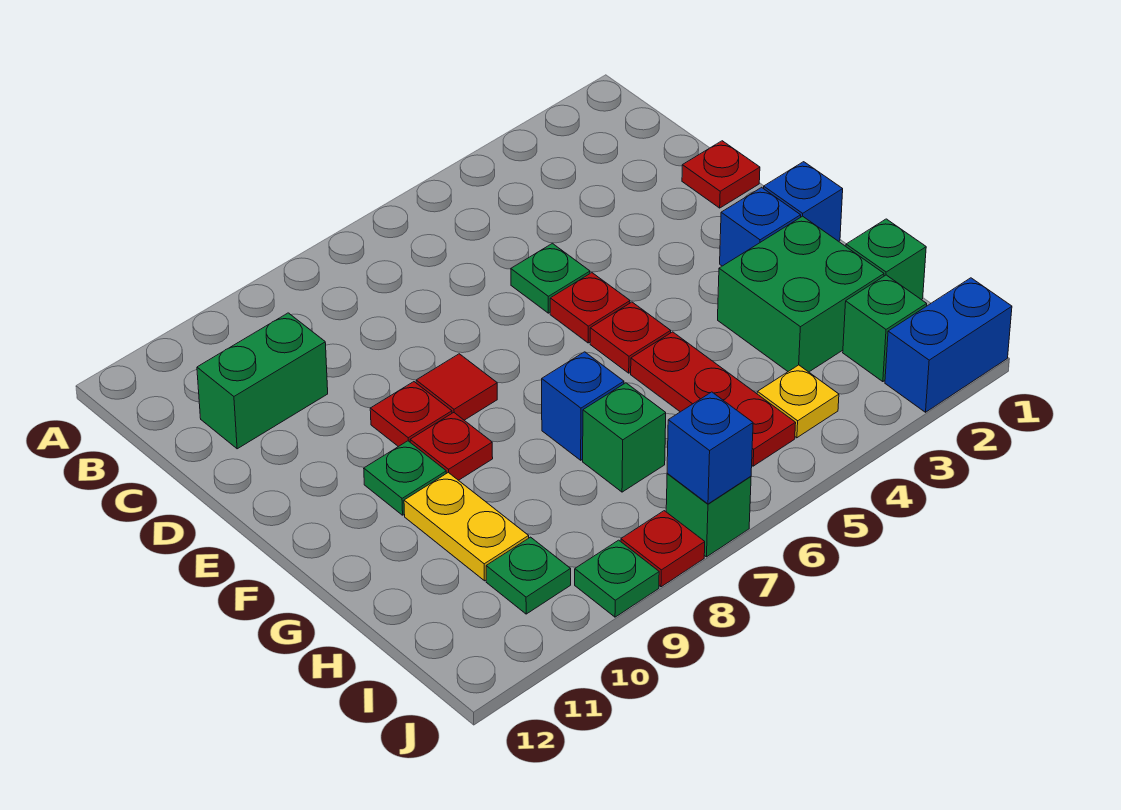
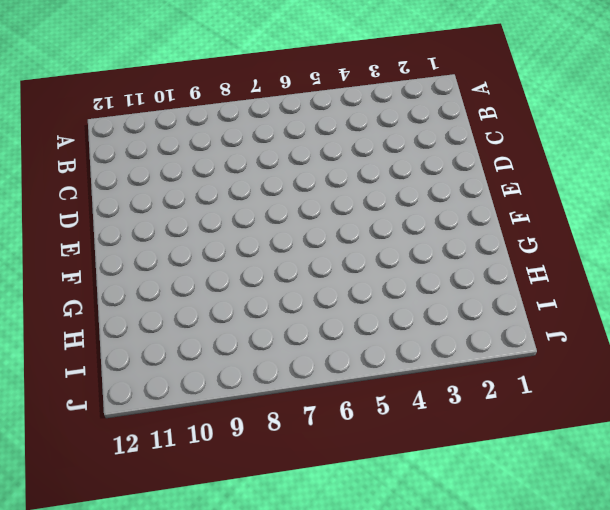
none -> green brick C10:C11 level 1
none -> red plate D1 level 1
none -> green plate D5 level 1

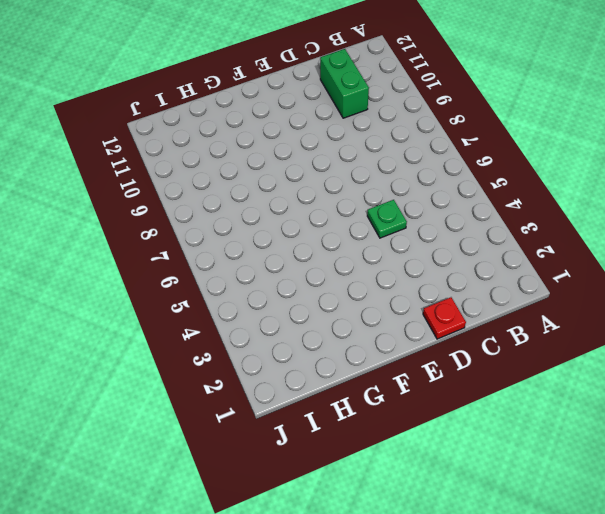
none -> red plate E5 level 1
none -> red tile E8 level 1
none -> red plate E9 level 1

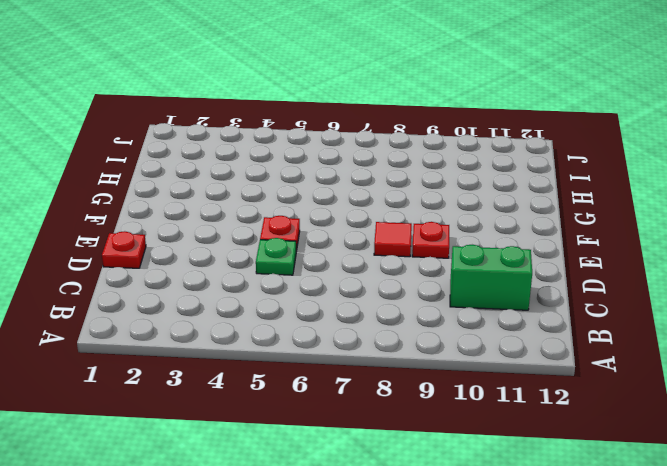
none -> blue brick F1 level 1
none -> blue brick F2 level 1
none -> red plate F5 level 1

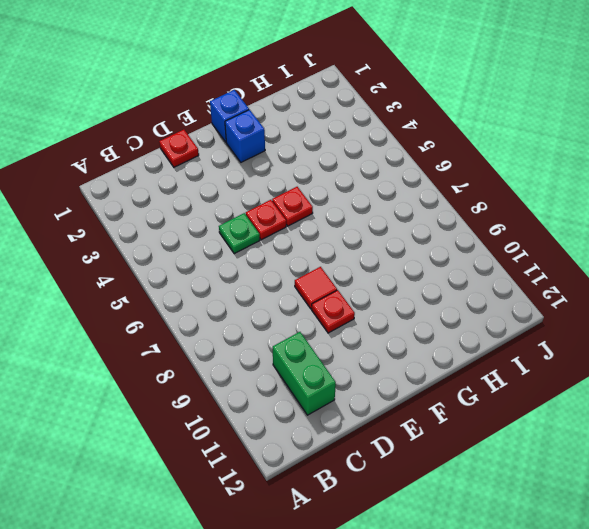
none -> red plate F9 level 1
none -> green plate F10 level 1
none -> green brick G2:H3 level 1

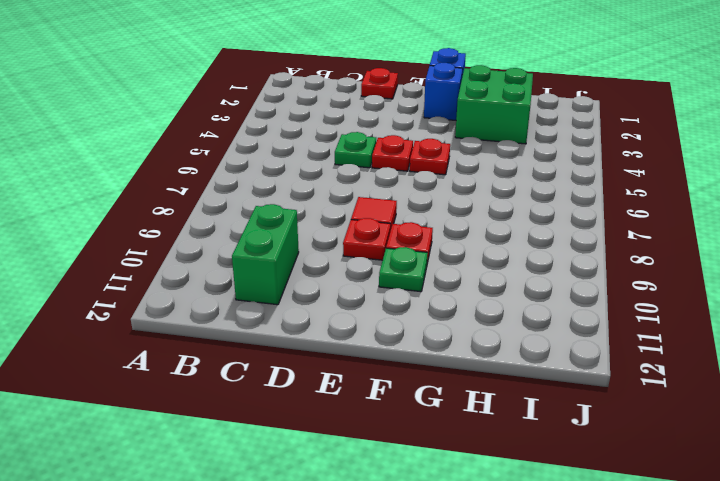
none -> red plate G5:I5 level 1
none -> blue brick G7 level 1
none -> yellow plate G10:H10 level 1

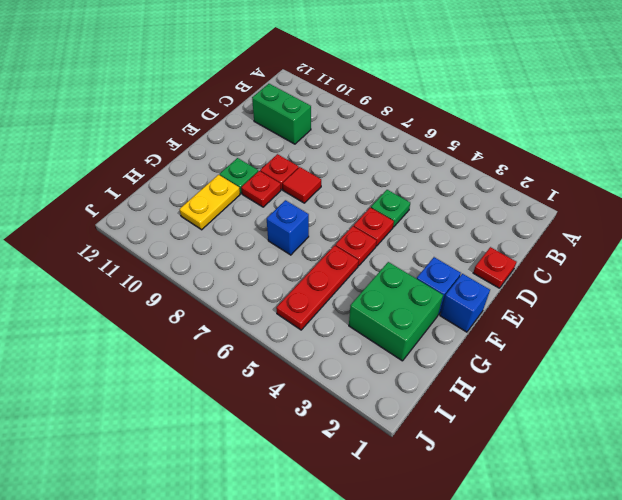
none -> green brick H1 level 1
none -> green brick H7 level 1
none -> green brick I2 level 1

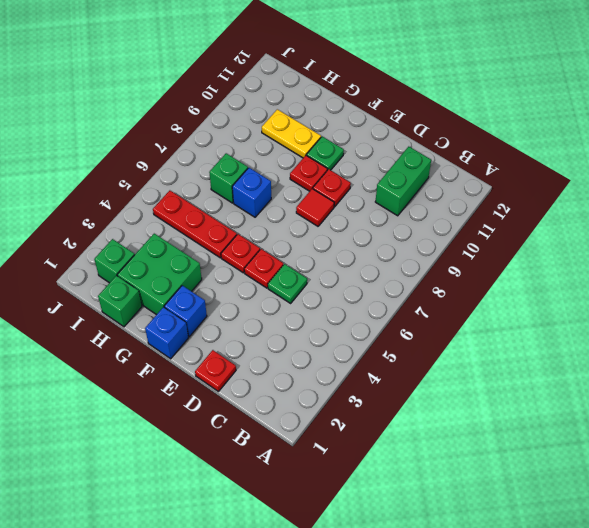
none -> yellow plate I4 level 1
none -> green plate I10 level 1
none -> blue brick J1:J2 level 1

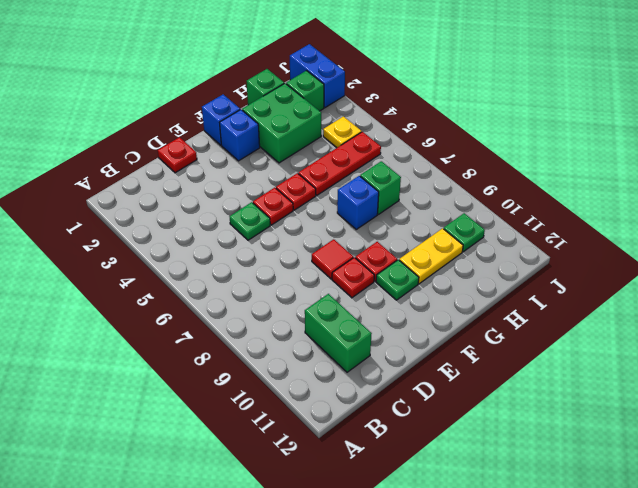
none -> green brick J7 level 1
none -> red plate J8 level 1
none -> green plate J9 level 1

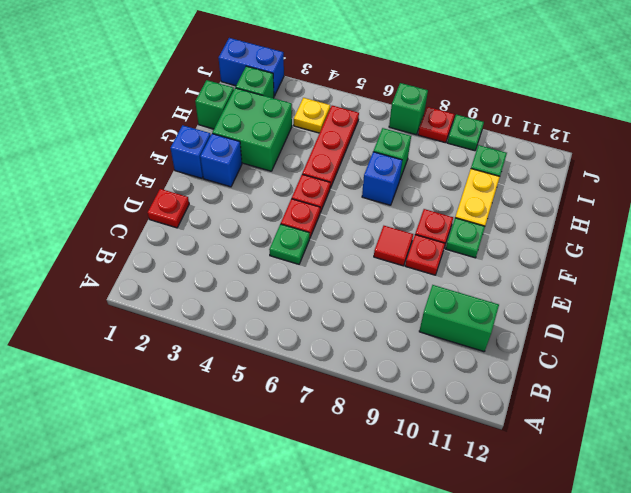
none -> blue brick J7 level 2

